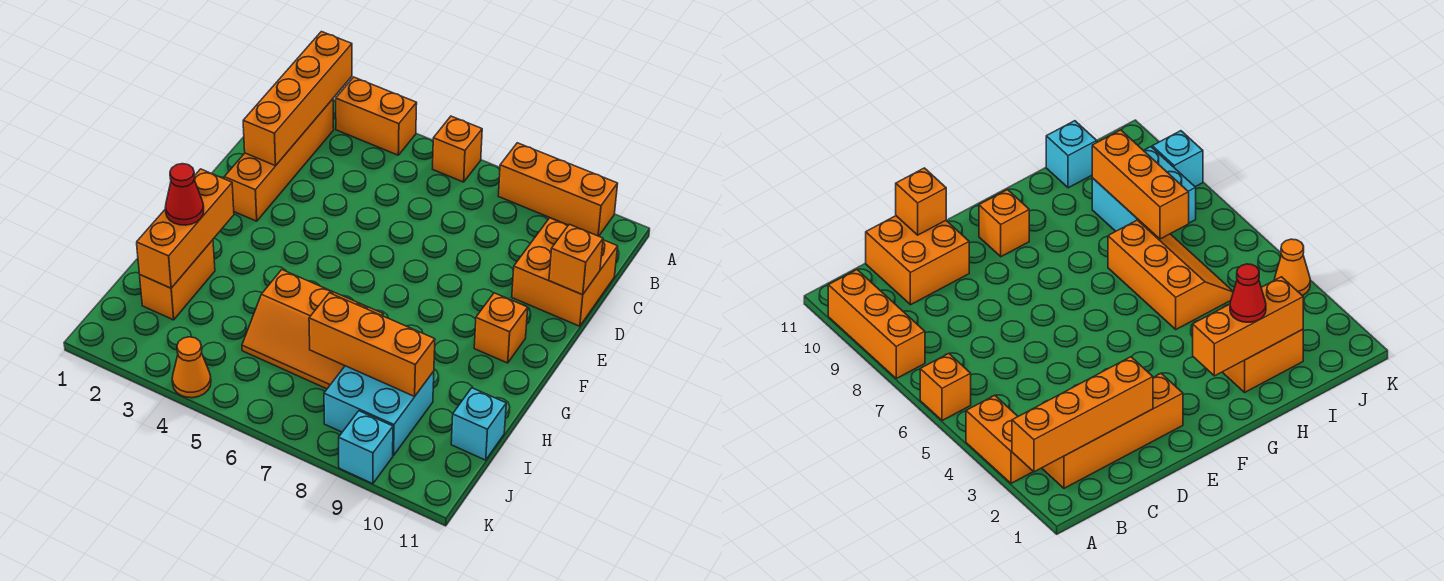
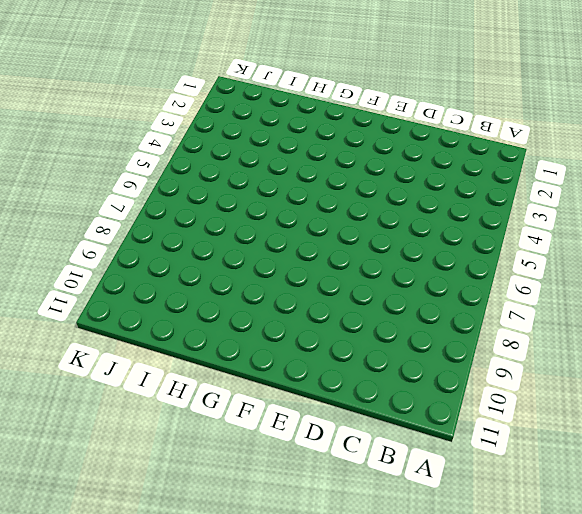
none -> orange brick A3:A4 level 1
none -> orange brick A6 level 1
none -> orange brick A8:A10 level 1

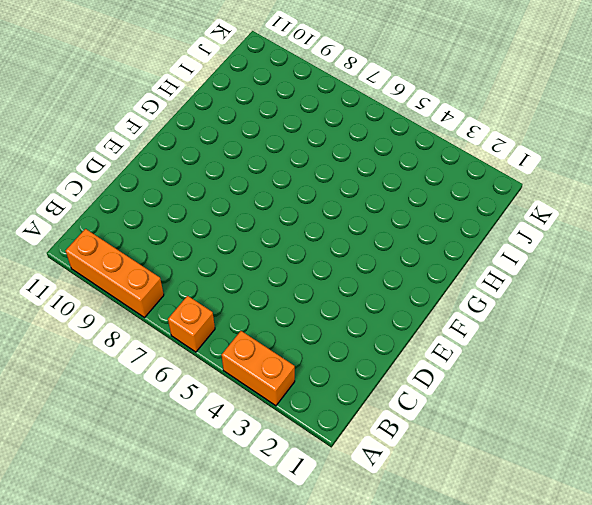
none -> orange brick B2:E2 level 1
none -> orange brick C10:D11 level 1
none -> orange brick F10 level 1

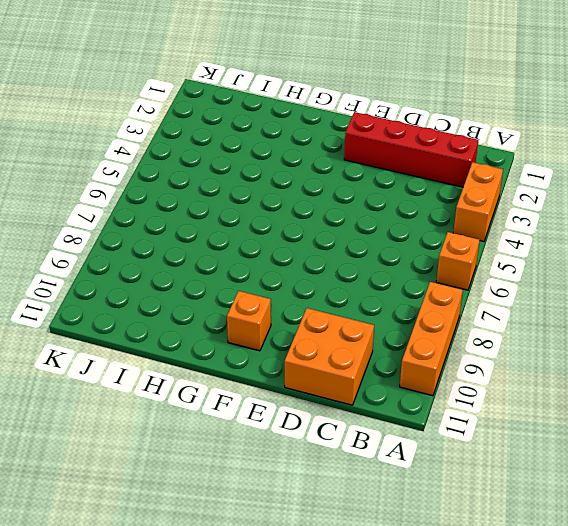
red brick B2:E2 level 1 -> orange brick B2:E2 level 1
none -> orange brick H2:I2 level 1
none -> orange slope H5:I7 level 1 top H
none -> cyan brick I8:J9 level 1

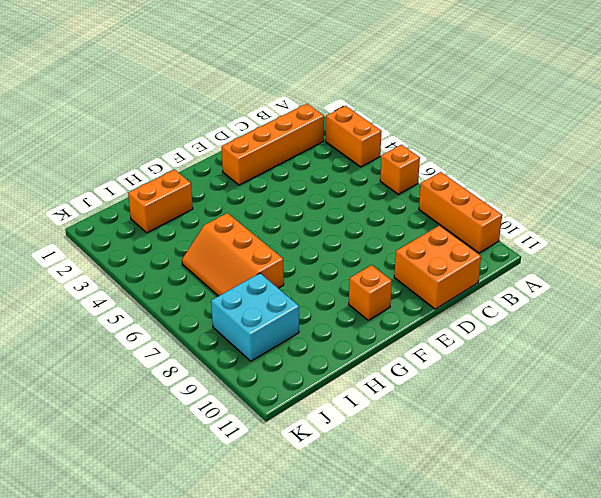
none -> cyan brick I11 level 1
none -> orange cone K4 level 1
none -> cyan brick K9 level 1

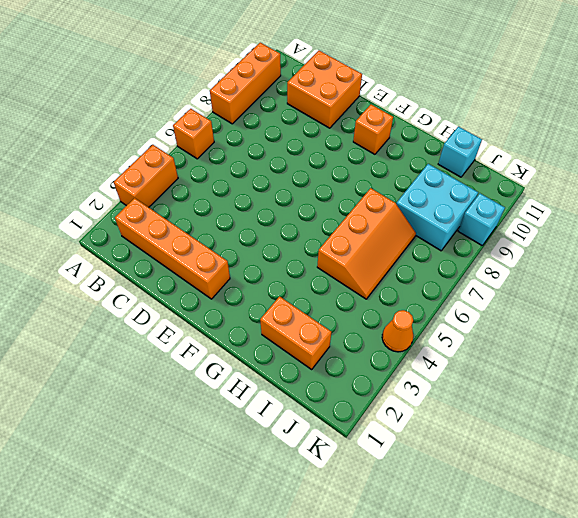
none -> orange brick A2:D2 level 2
none -> orange brick D11 level 2
none -> orange brick G2:I2 level 2

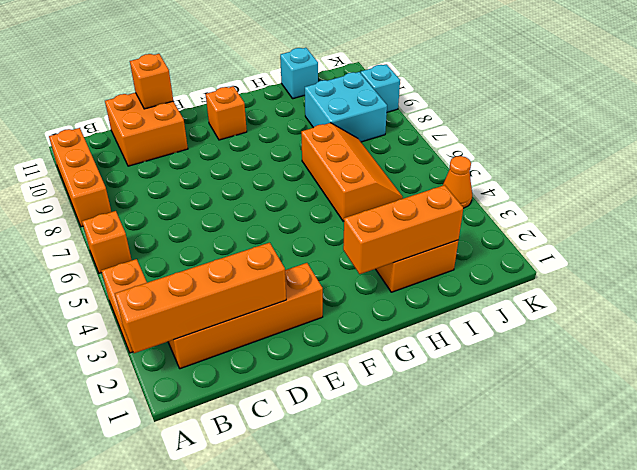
none -> orange brick I7:I9 level 2
none -> red cone H2 level 3

